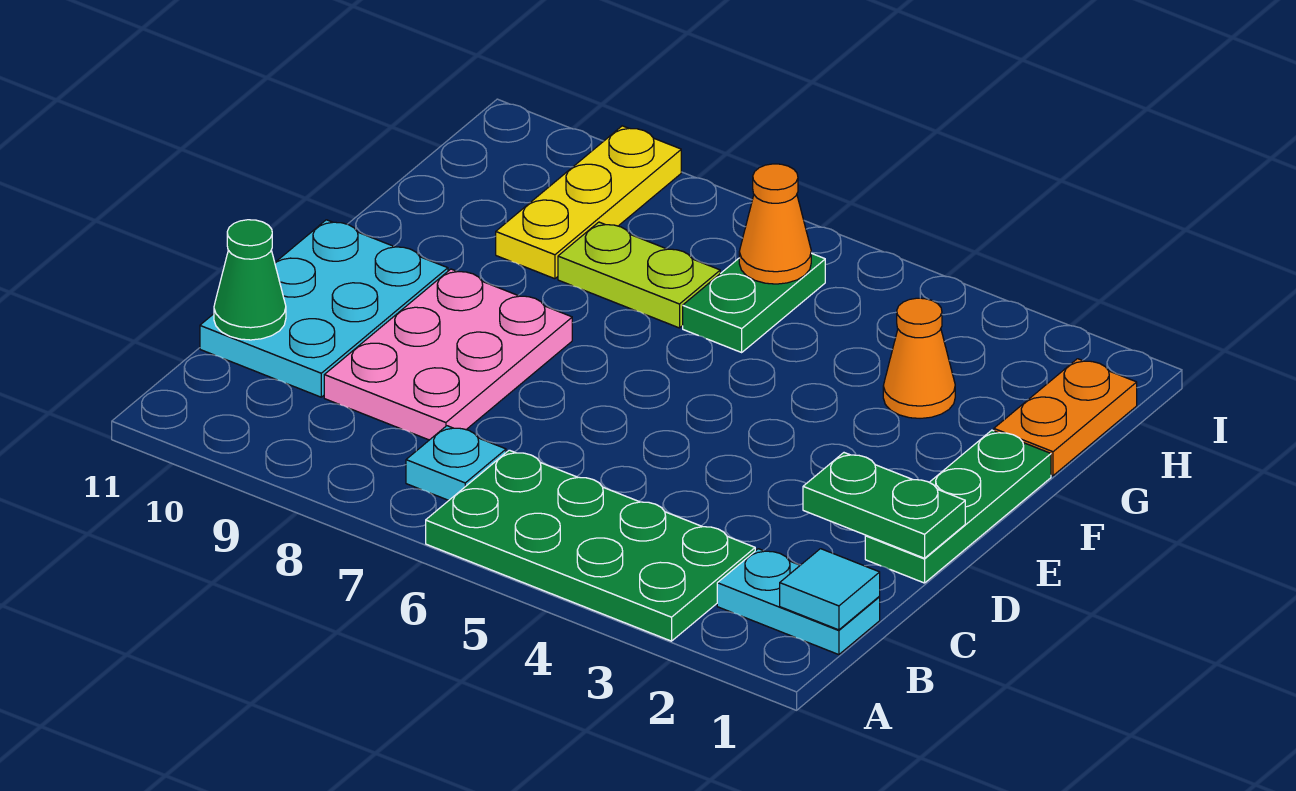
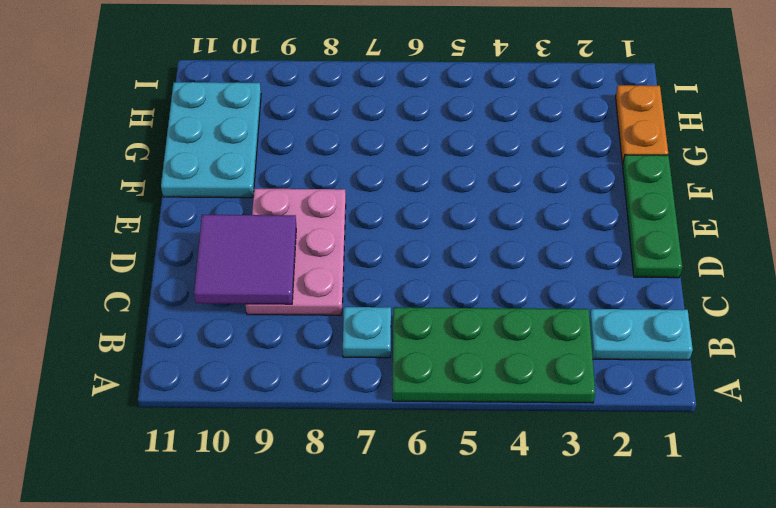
purple tile C9:D10 level 2 -> none
cyan plate F10:H11 level 1 -> cyan plate C10:E11 level 1
none -> orange cone G3 level 1
none -> green plate G6:H6 level 1
none -> lime plate G7:G8 level 1

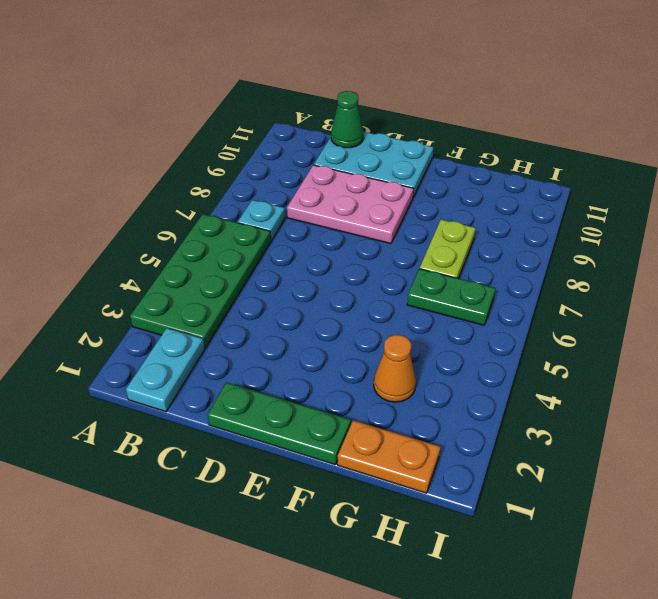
none -> yellow plate G9:I9 level 1
none -> cyan tile B1 level 2
none -> green plate D1:D2 level 2

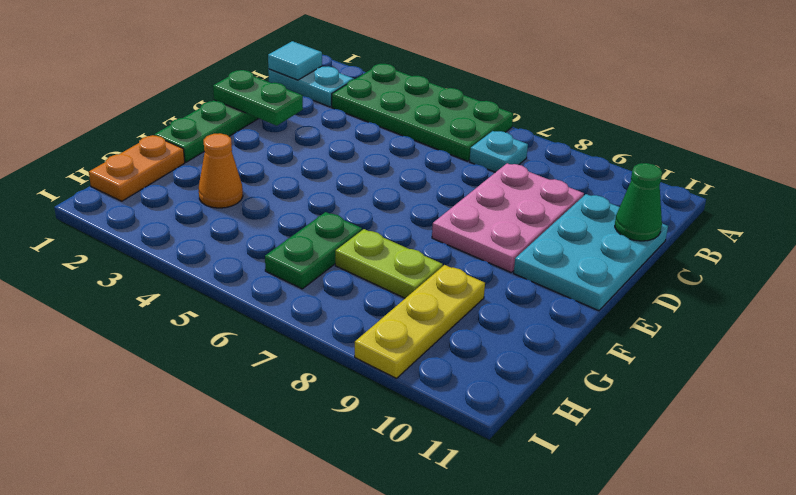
none -> orange cone H6 level 2

